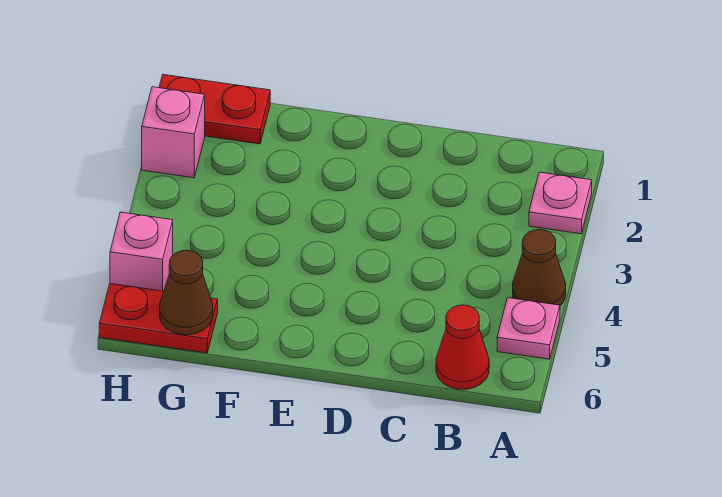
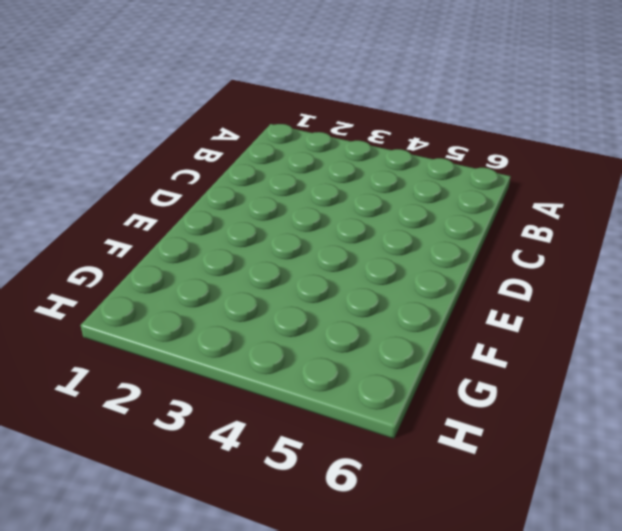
none -> pink plate A2 level 1
none -> brown cone A4 level 1

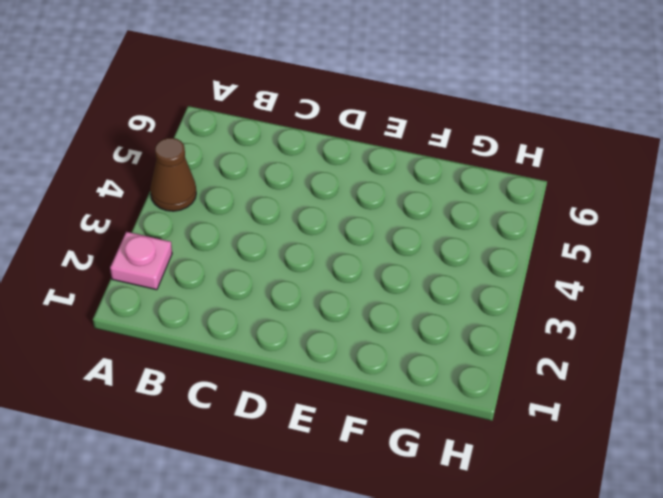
none -> pink plate A5 level 1
none -> red cone B6 level 1

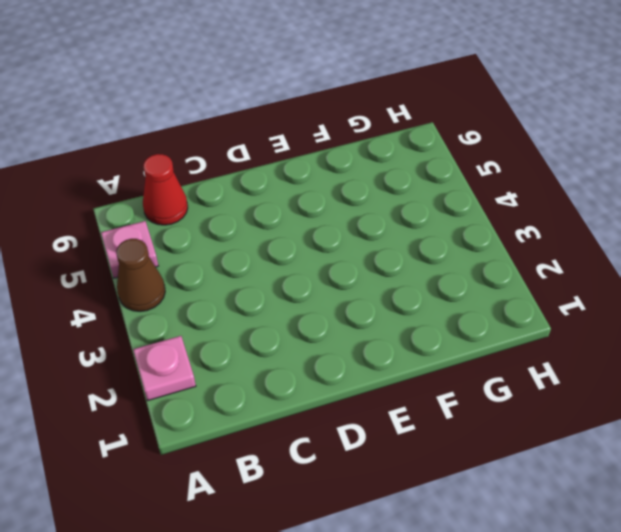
none -> red plate G1:H1 level 1
none -> red plate G6:H6 level 1

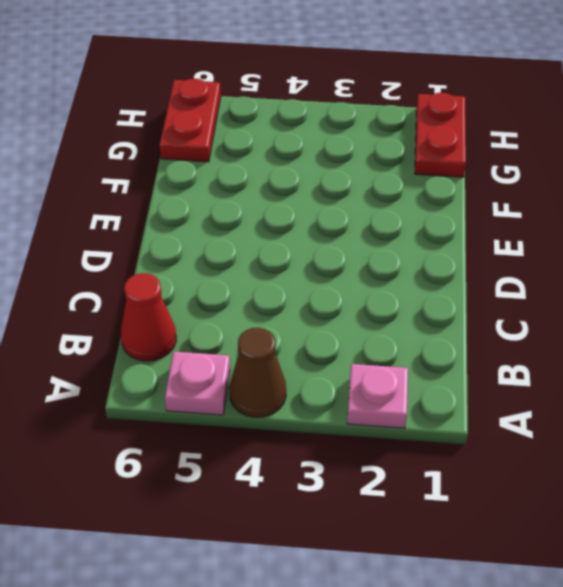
none -> pink brick H2 level 1
none -> pink brick H5 level 1

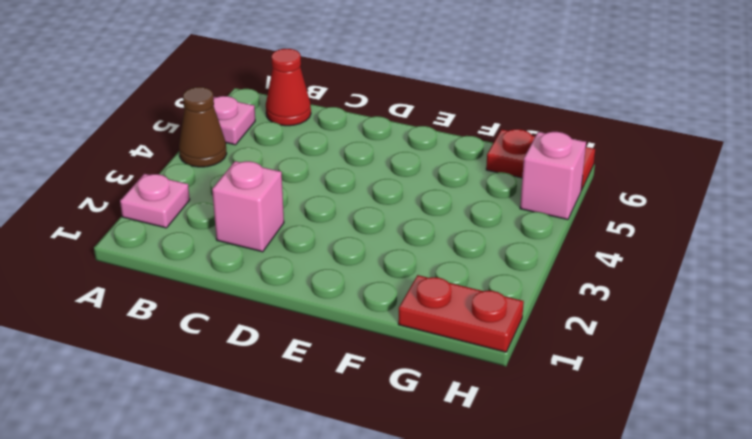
pink brick C2 level 1 -> pink brick H2 level 1
none -> brown cone G6 level 2

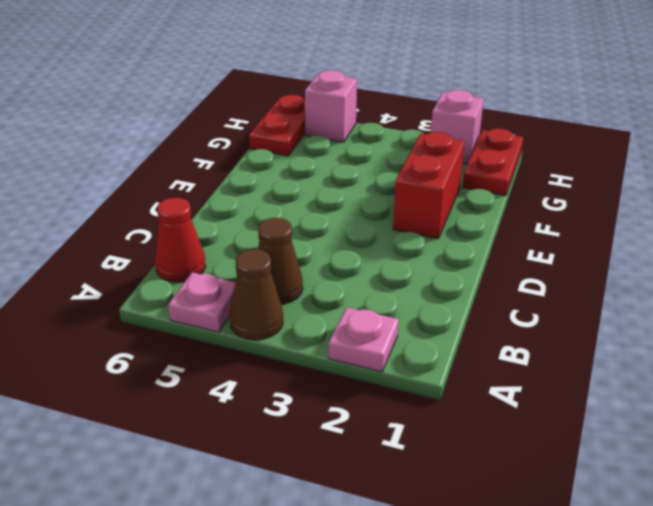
brown cone B4 level 1 -> brown cone G6 level 2
red brick E2:F2 level 1 -> none

